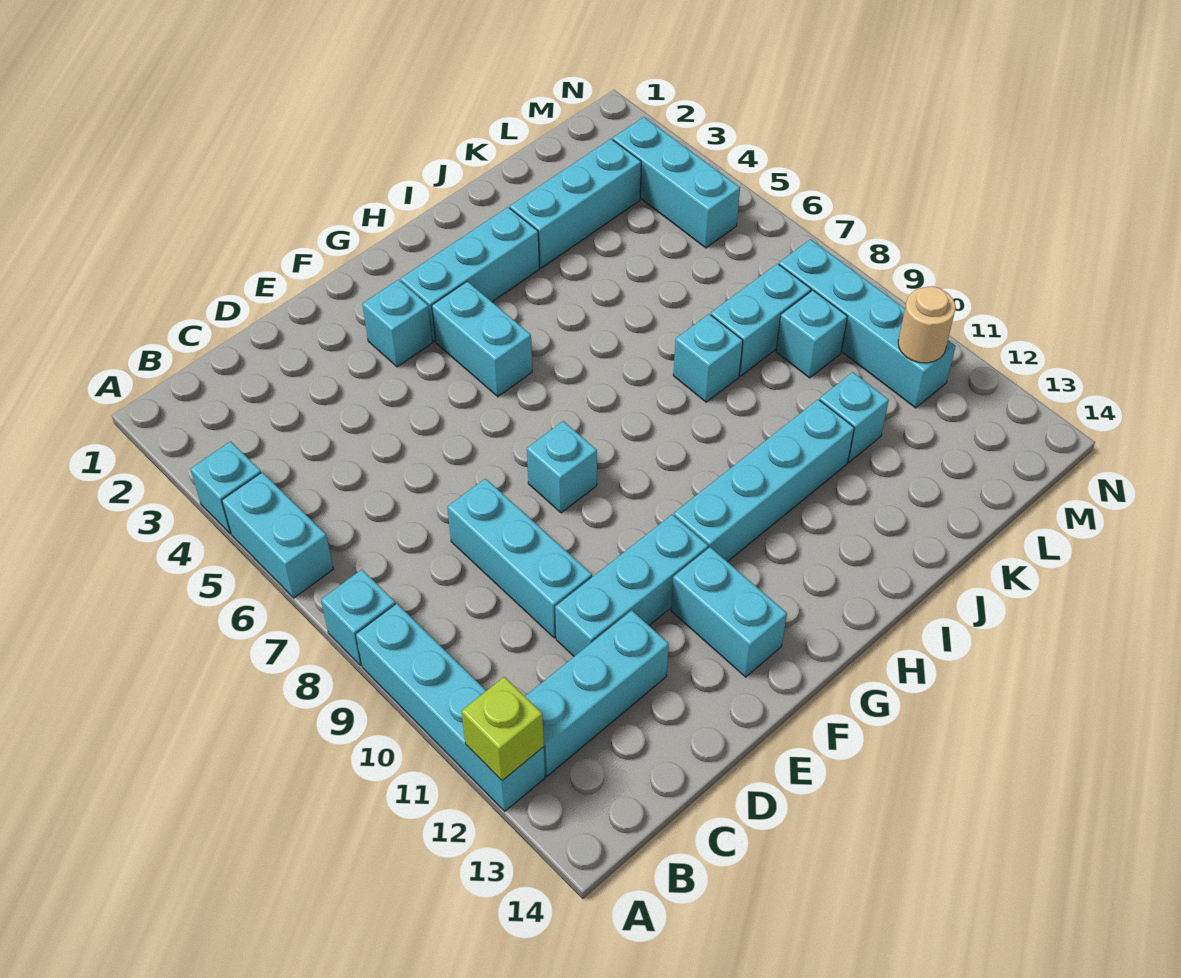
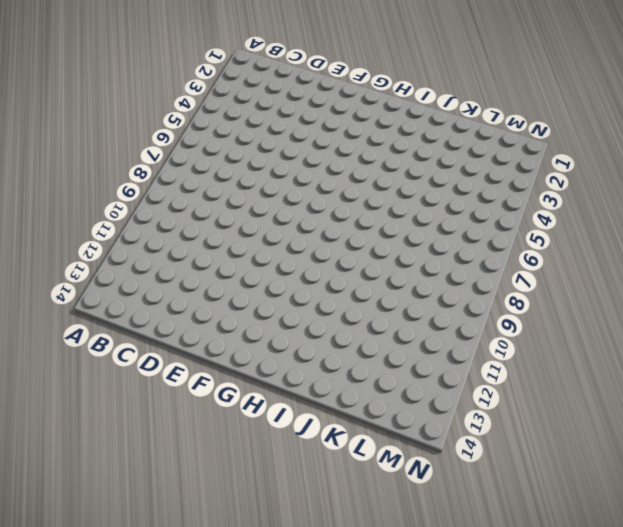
none -> cyan brick A4 level 1
none -> cyan brick A5:A6 level 1
none -> cyan brick A8 level 1

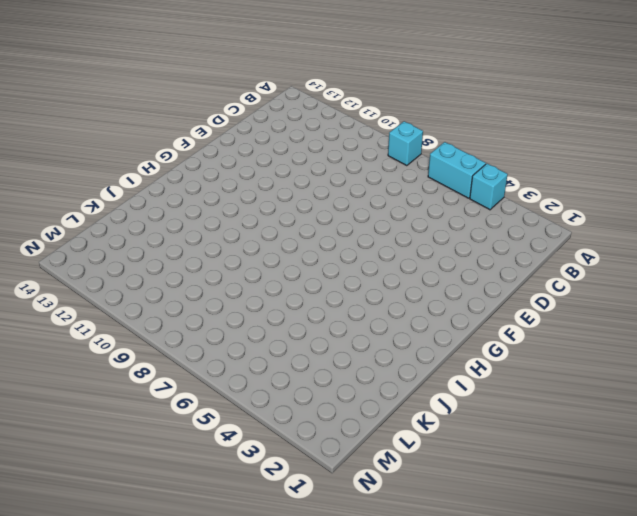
none -> cyan brick A9:A12 level 1
none -> cyan brick B12:D12 level 1
none -> cyan brick D8:D10 level 1

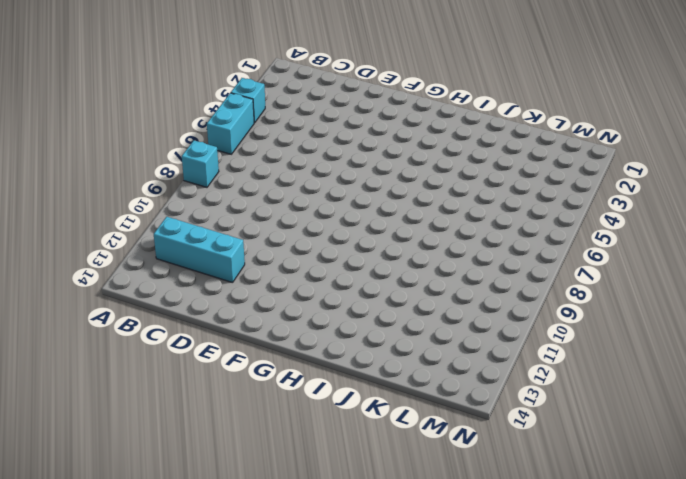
none -> cyan brick A9:A12 level 1
none -> cyan brick D8:D10 level 1
none -> cyan brick D11:F11 level 1

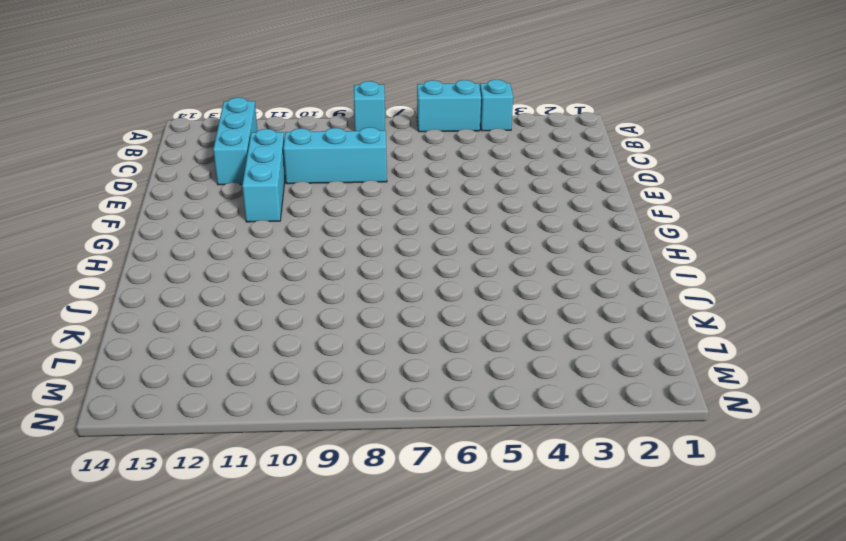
none -> cyan brick A9:A12 level 1
none -> cyan brick F3 level 1
none -> cyan brick F8 level 1

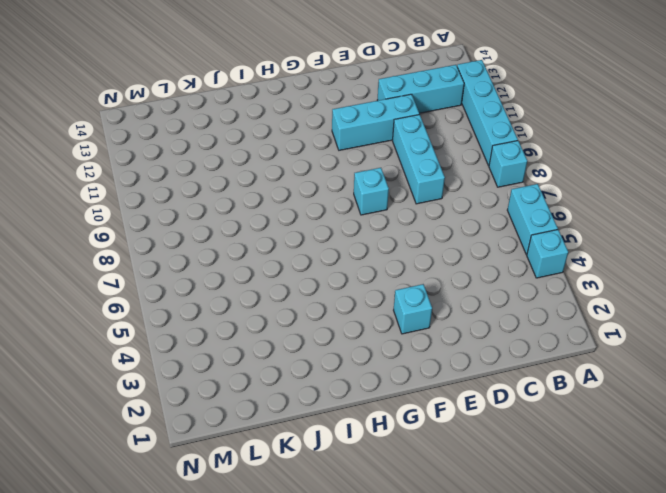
none -> cyan brick F12:F13 level 1
none -> cyan brick G3:I3 level 1
none -> cyan brick G4:G5 level 1

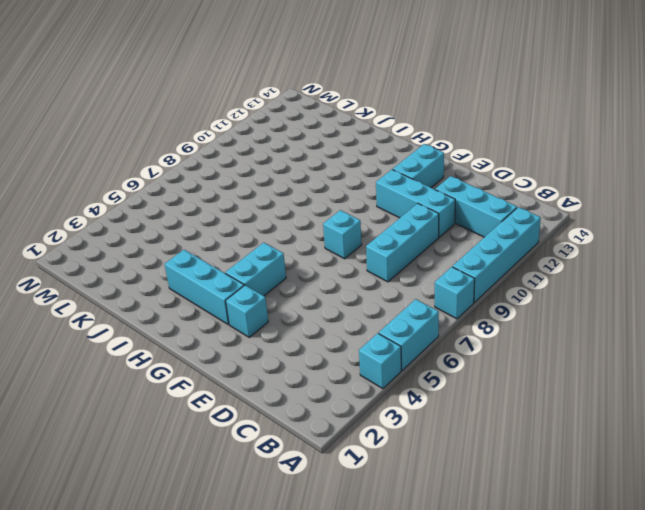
none -> cyan brick G11:J11 level 1
none -> cyan brick J3:L3 level 1
none -> cyan brick J8 level 1

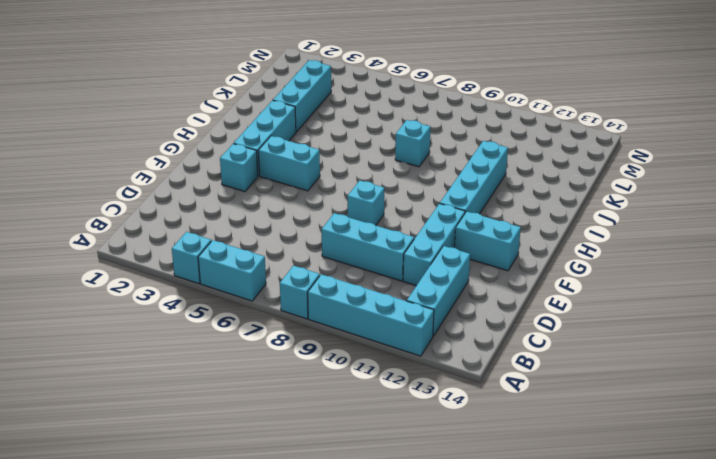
none -> cyan brick K8:L8 level 1
none -> cyan brick K11 level 1
none -> cyan brick L9 level 1

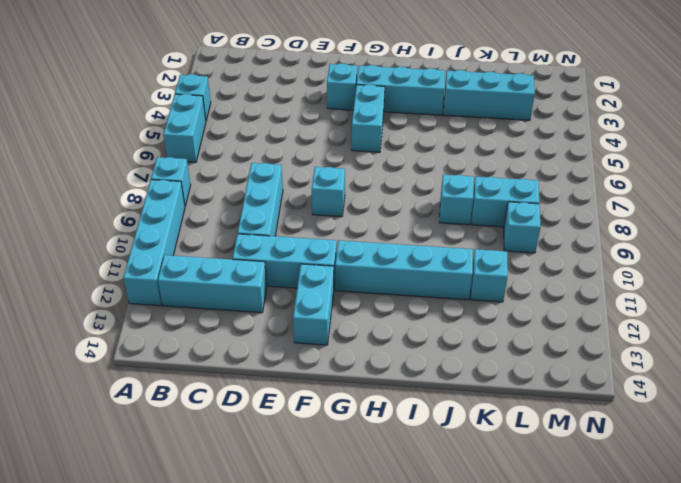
none -> cyan brick M3:M5 level 1
none -> cyan brick M8:M11 level 1
none -> lime brick A12 level 2

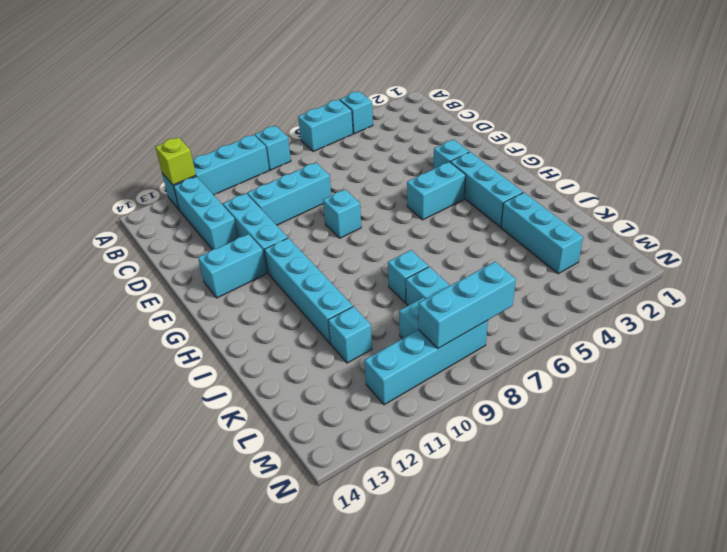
cyan brick M7:M9 level 2 -> cyan brick M3:M5 level 1
none -> tan round brick M11 level 2

